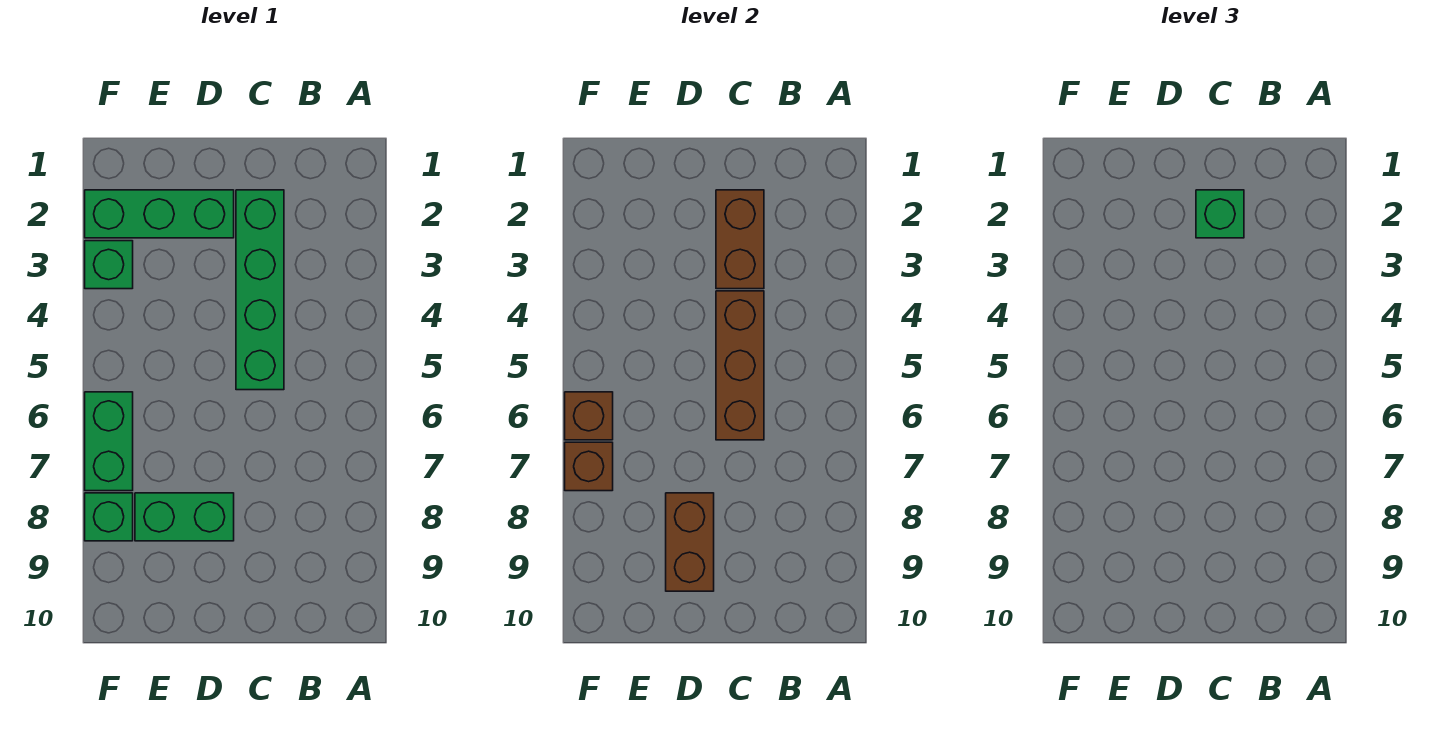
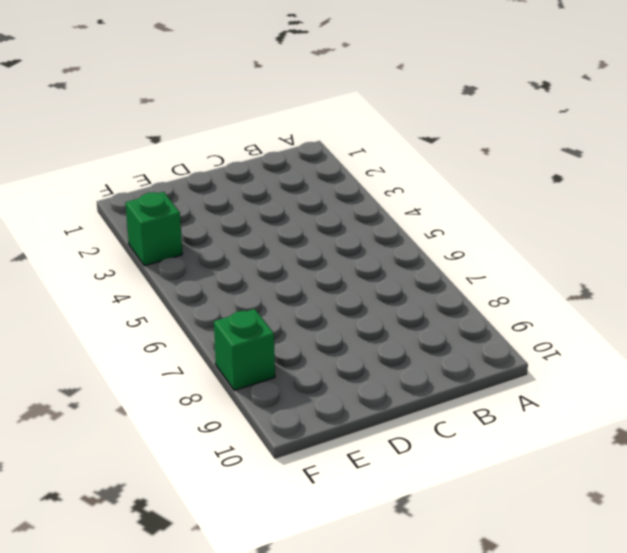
none -> green brick C2:C5 level 1
none -> green brick D2:F2 level 1
none -> green brick D8:E8 level 1

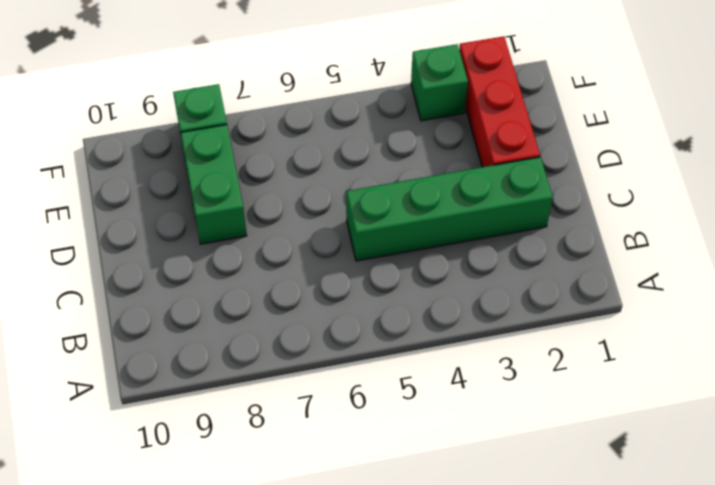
red brick D2:F2 level 1 -> green brick D2:F2 level 1
none -> green brick F6:F7 level 1
none -> brown brick C2:C3 level 2
none -> brown brick C4:C6 level 2

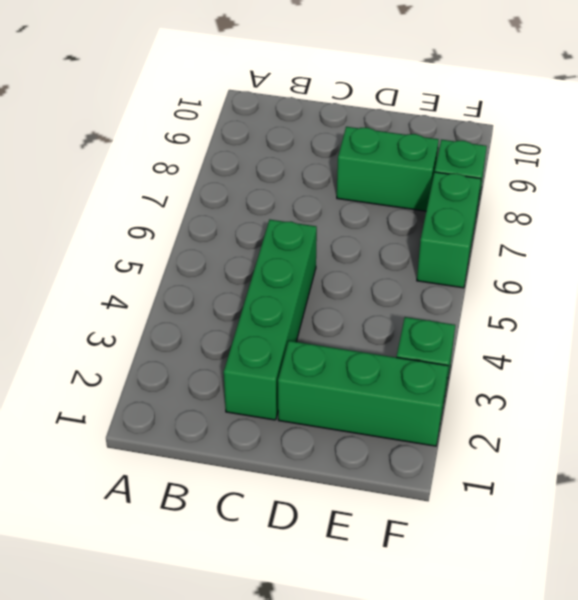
none -> brown brick C2:C3 level 2
none -> brown brick C4:C6 level 2
none -> brown brick D8:D9 level 2

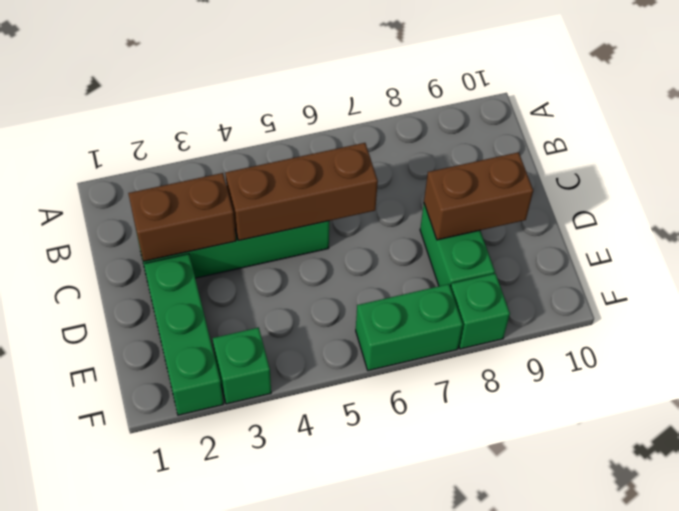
none -> brown brick F6 level 2
none -> brown brick F7 level 2
none -> green brick C2 level 3

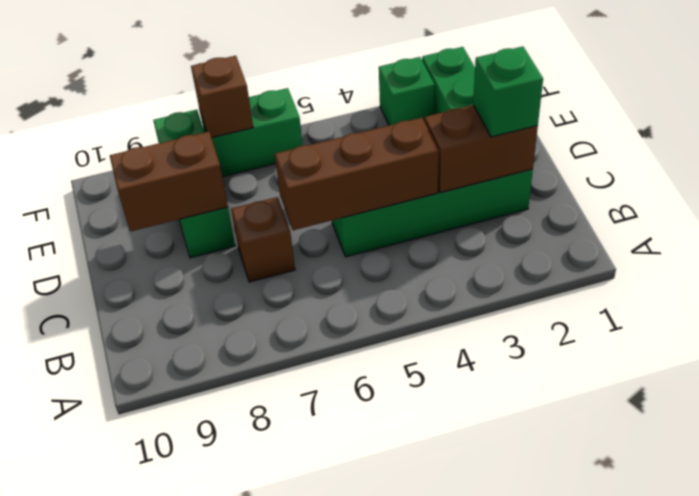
brown brick C7 level 1 -> brown brick F6 level 2

